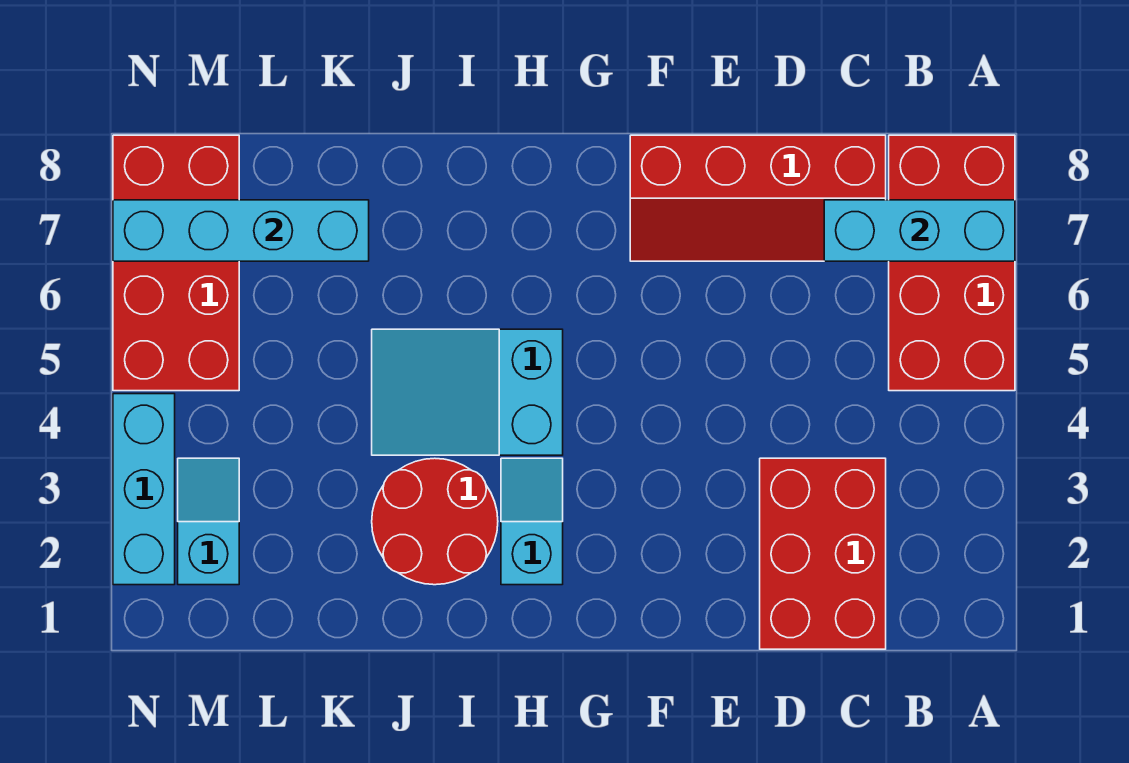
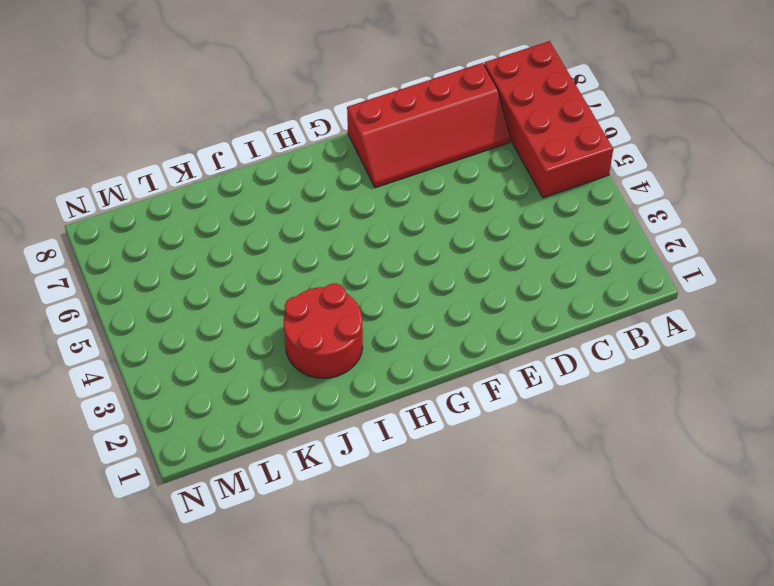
none -> red brick C1:D3 level 1
none -> cyan slope H2:H3 level 1 top 2

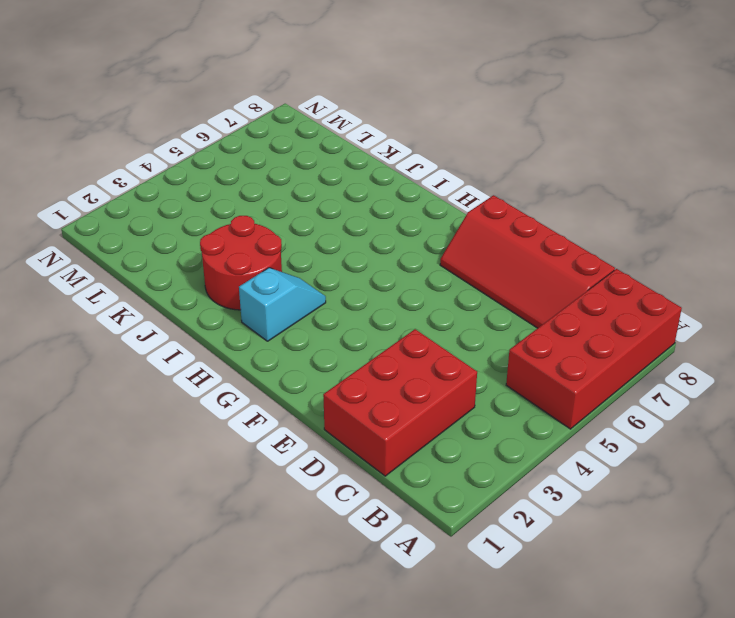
none -> cyan slope H4:J5 level 1 top H
none -> cyan slope M2:M3 level 1 top 2

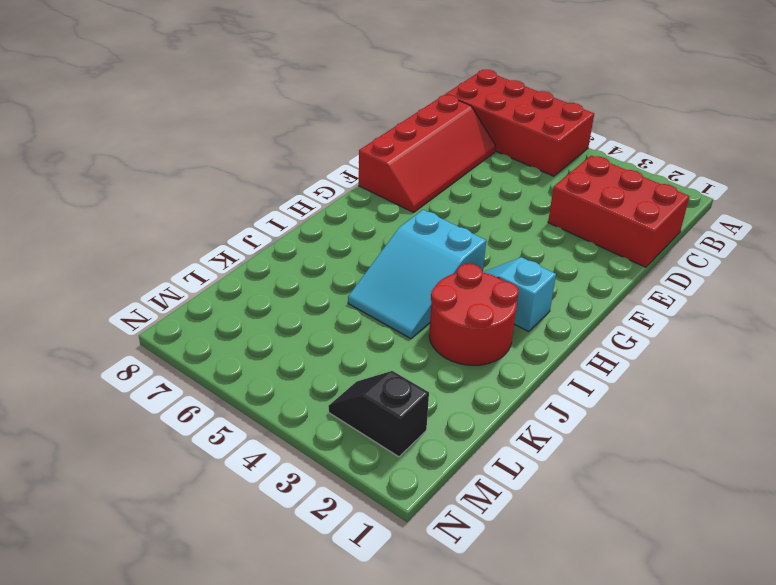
black slope M2:M3 level 1 top 2 -> cyan slope M2:M3 level 1 top 2
none -> red brick M5:N8 level 1
none -> cyan brick N2:N4 level 1

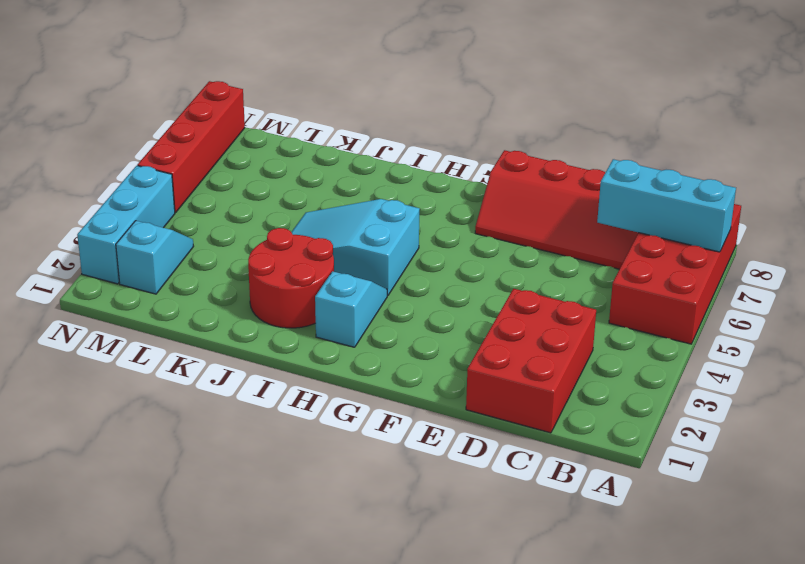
red brick N5:N8 level 1 -> red brick M5:N8 level 1
none -> cyan brick K7:N7 level 2

